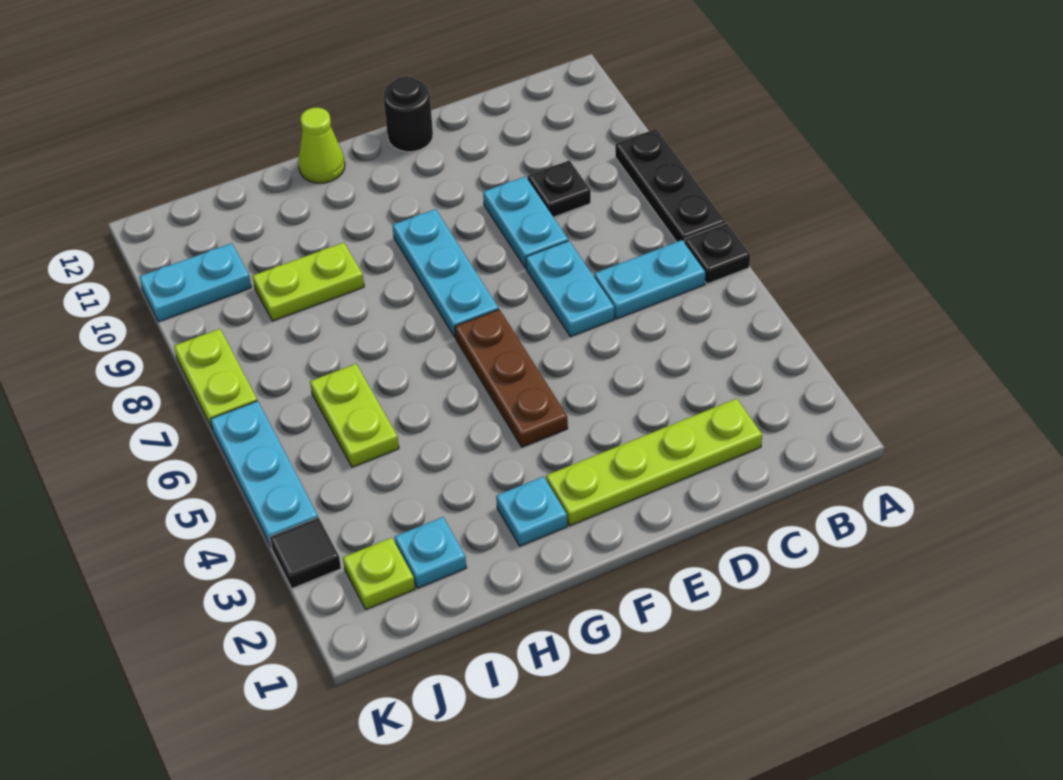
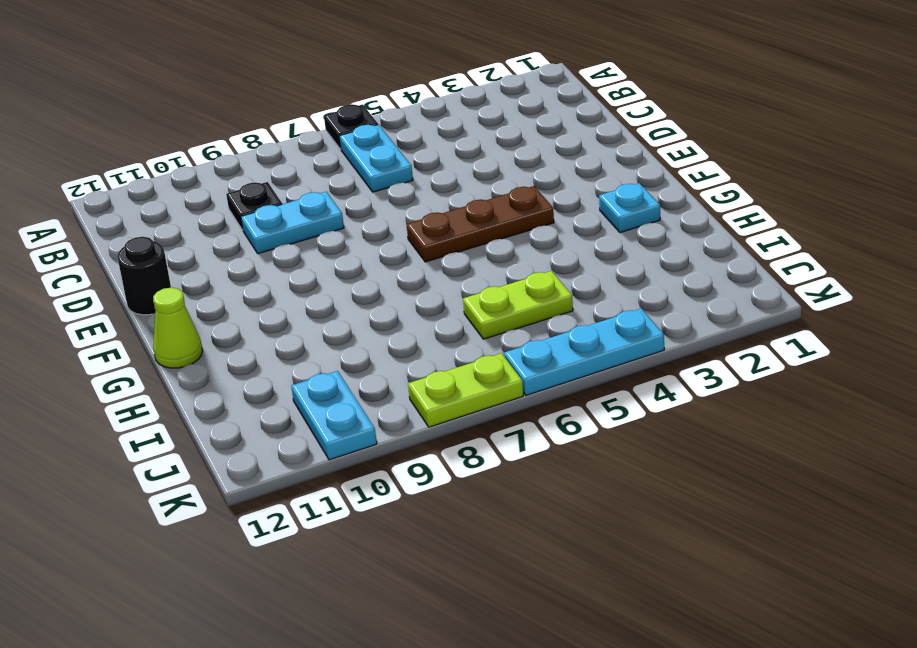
none -> black plate A7:A9 level 1
none -> lime plate C2:F2 level 1
none -> cyan plate D6:D7 level 1

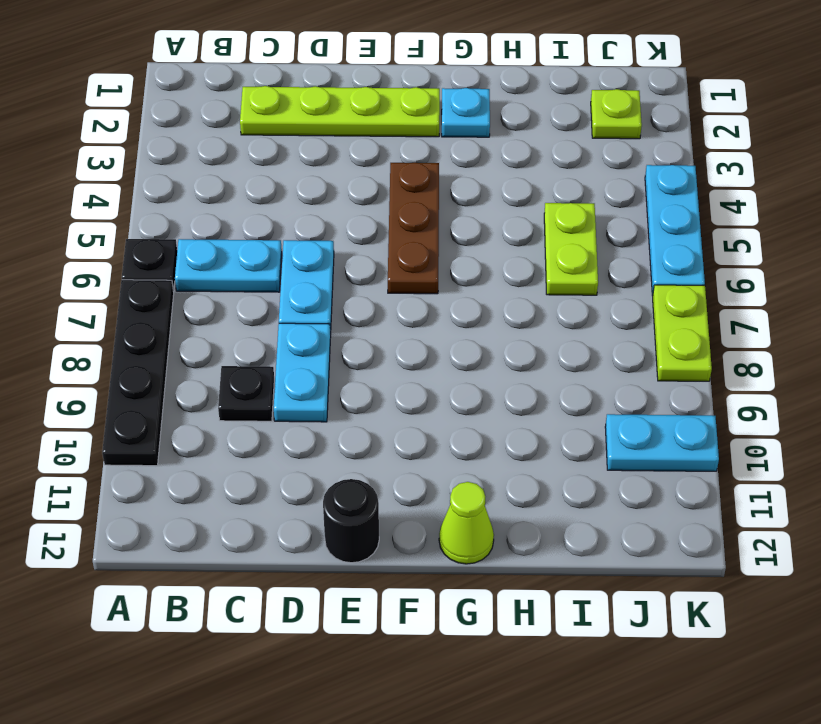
black plate A7:A10 level 1 -> black plate A7:A9 level 1
none -> cyan plate F7:F9 level 1
none -> lime plate H9:I9 level 1
none -> cyan plate I2 level 1

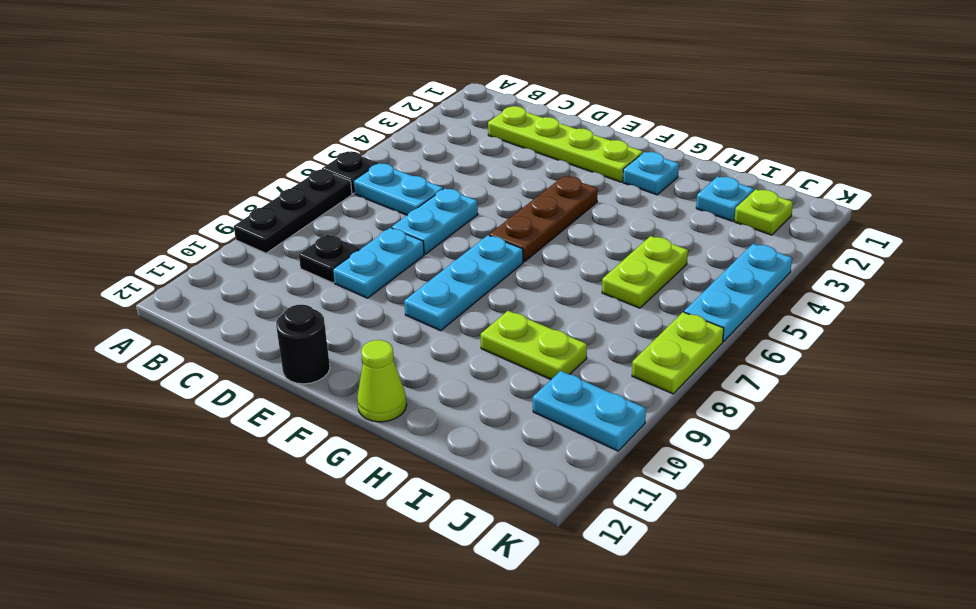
none -> black tile K3 level 1

